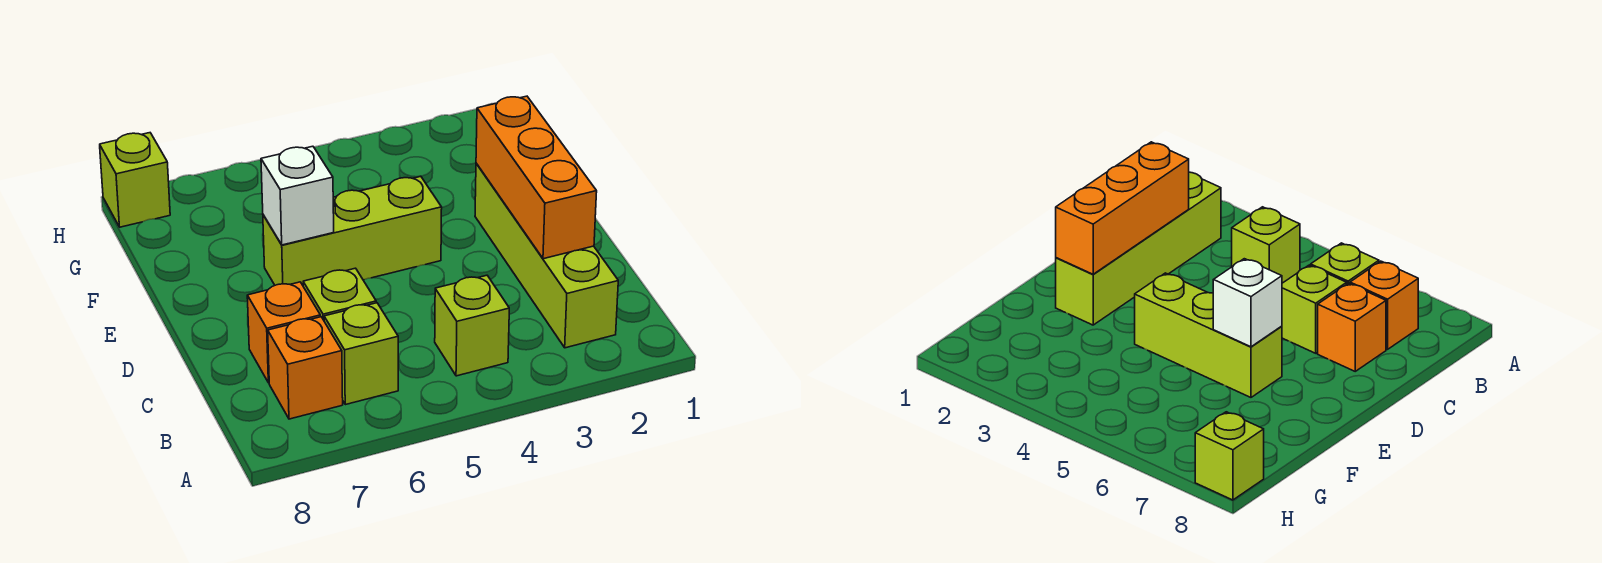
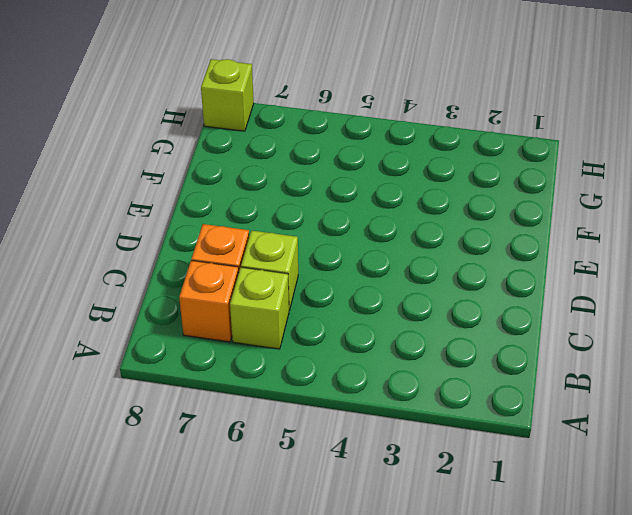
none -> lime brick B2:E2 level 1
none -> lime brick B4 level 1

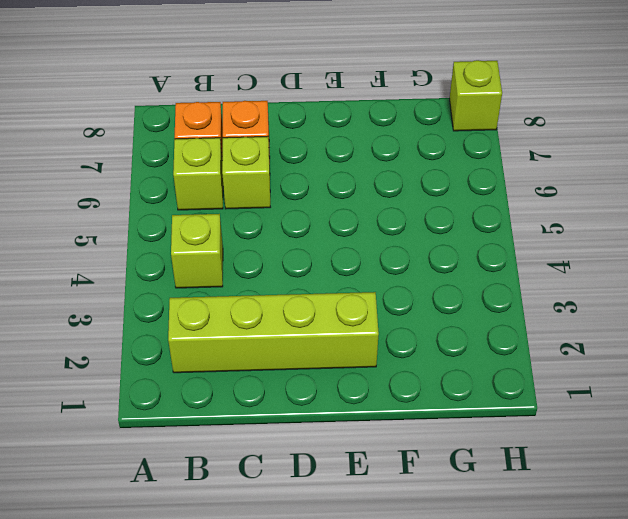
none -> lime brick E4:E6 level 1
none -> orange brick C2:E2 level 2

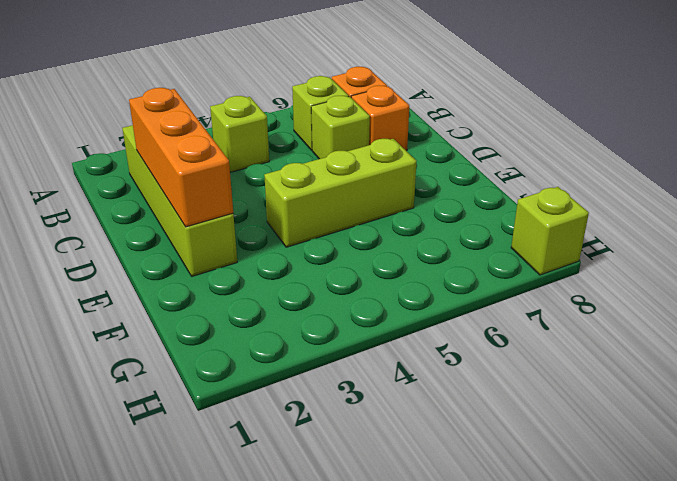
none -> white brick E6 level 2

